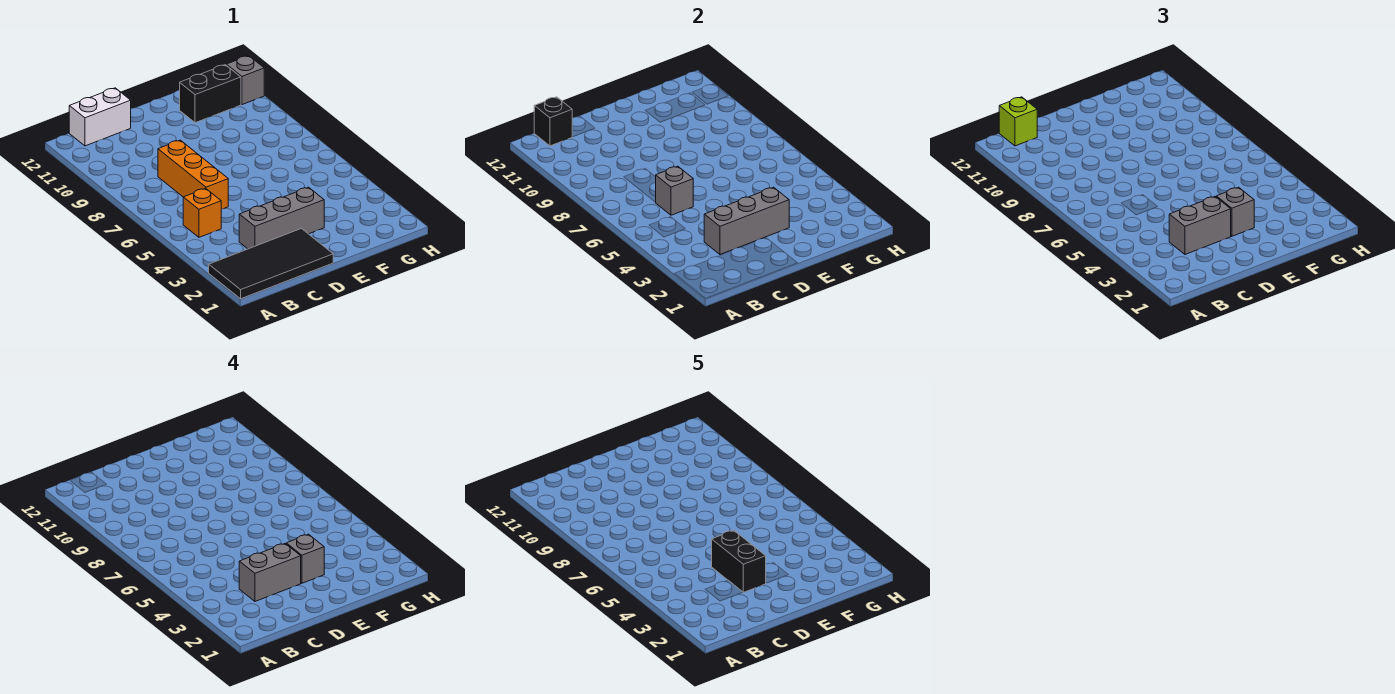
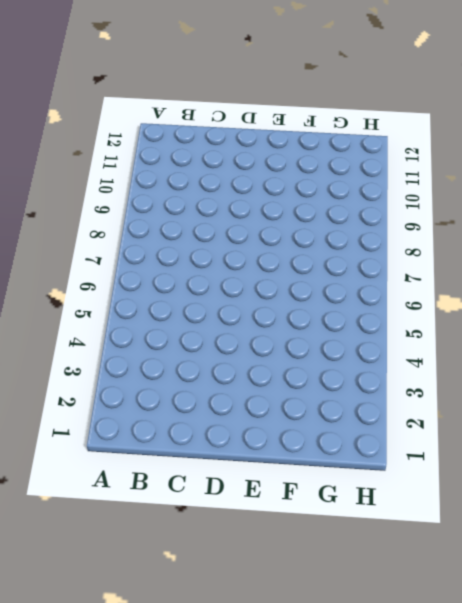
none -> black tile A1:D2 level 1
none -> orange brick B5 level 1
none -> white brick B12:C12 level 1

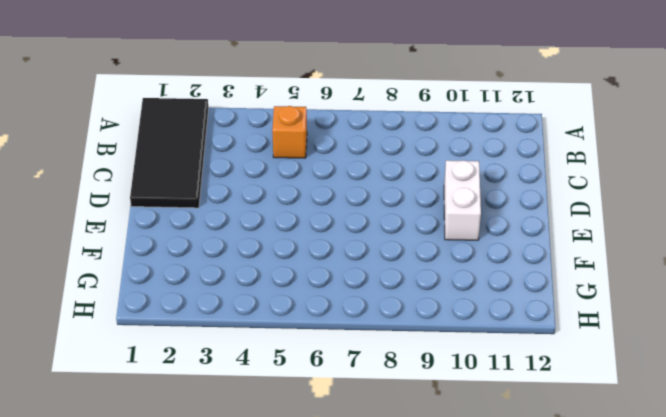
white brick D10:E10 level 1 -> white brick B12:C12 level 1
none -> grey brick C3:E3 level 1
none -> orange brick C6:C8 level 1
none -> black brick F11:G11 level 1

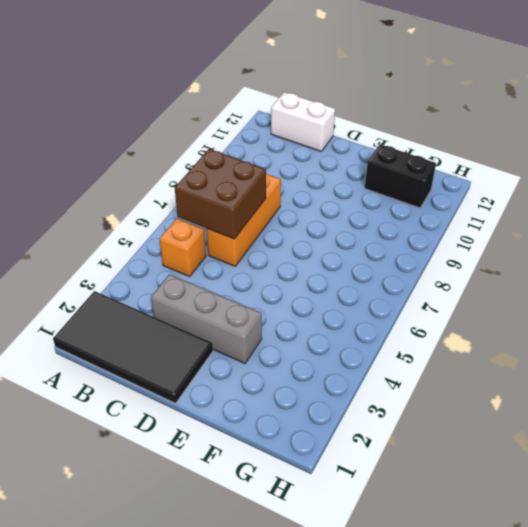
brown brick B6:C7 level 2 -> grey brick C6 level 2
none -> grey brick H11 level 1
none -> black brick B12 level 2
none -> grey brick C3:E3 level 2

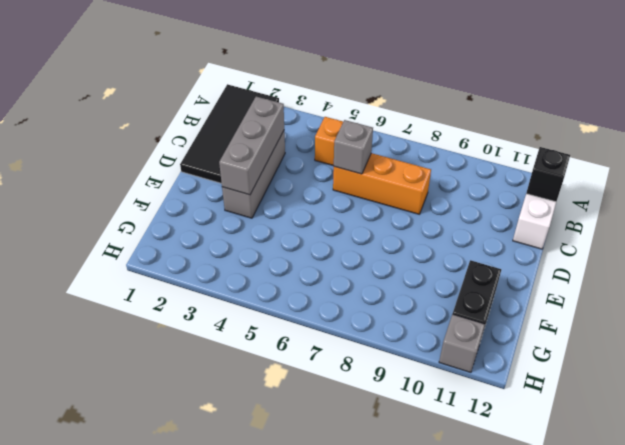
none -> lime brick B12 level 3
none -> grey brick C3:D3 level 3
none -> grey brick E3 level 3

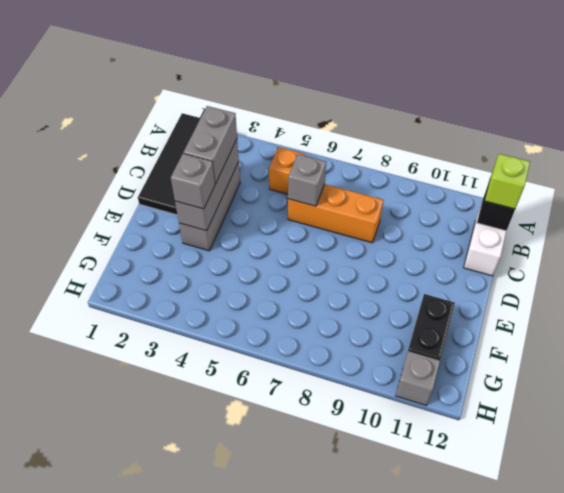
none -> grey brick C3:D3 level 4
none -> grey brick E3 level 4
none -> black brick D3:D4 level 5

